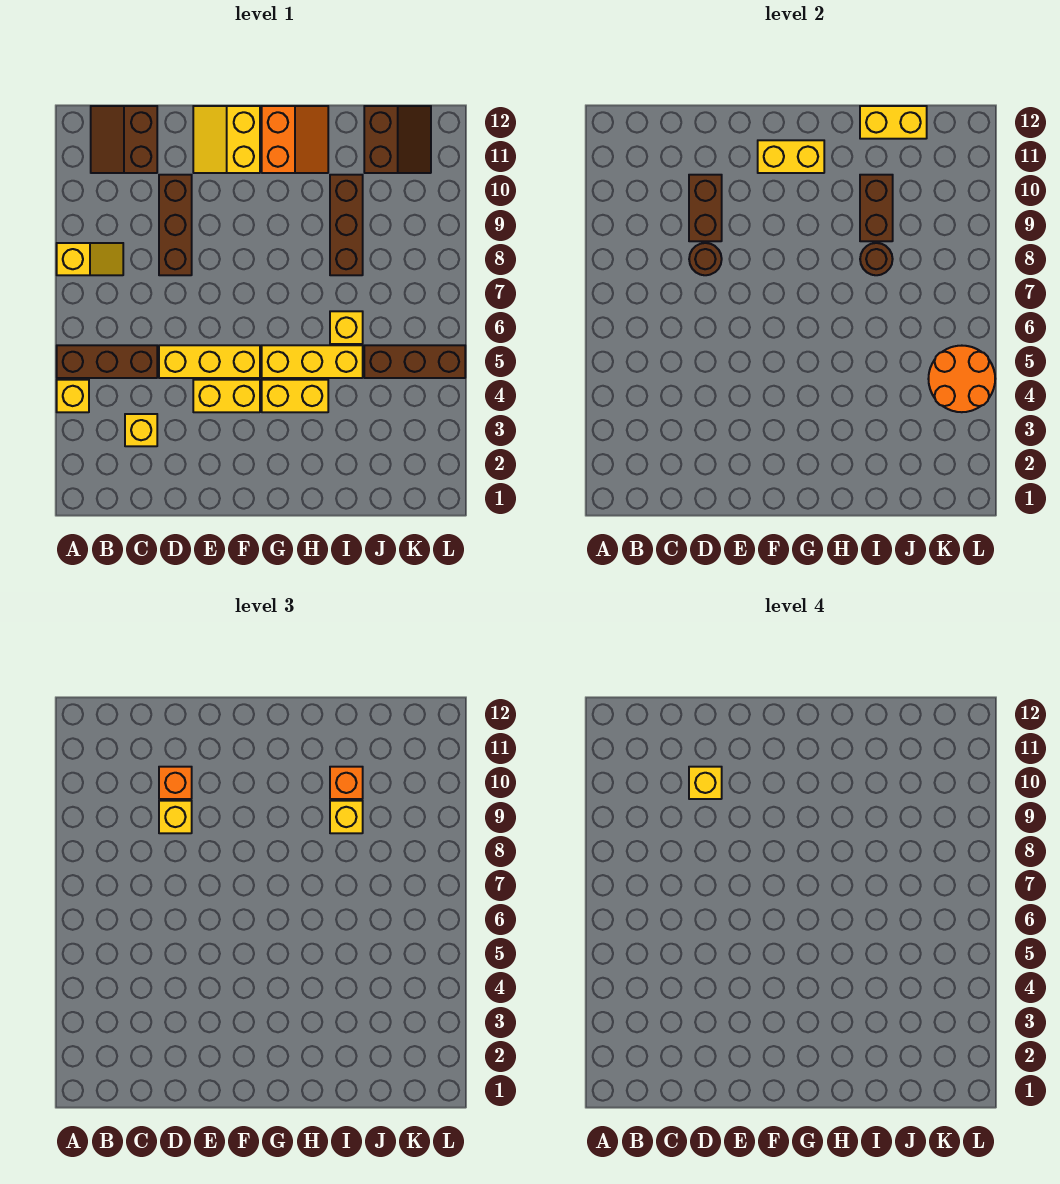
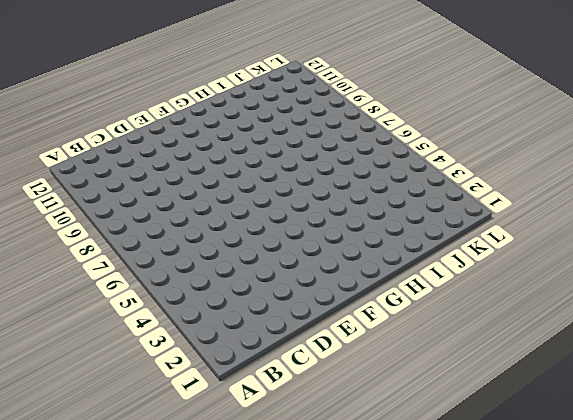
none -> yellow brick A4 level 1
none -> brown brick A5:C5 level 1
none -> yellow slope A8:B8 level 1 top A

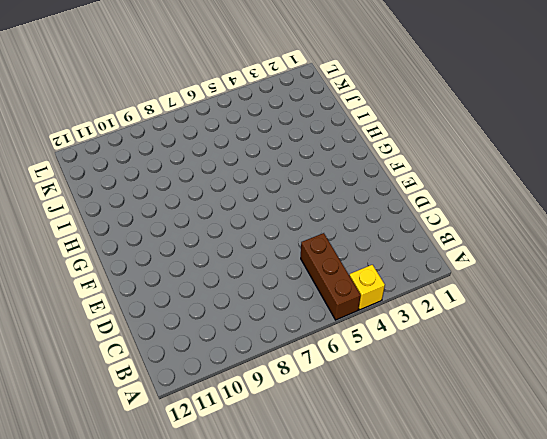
none -> yellow slope A8:B8 level 1 top A
none -> brown slope B11:C12 level 1 top C
none -> yellow brick C3 level 1

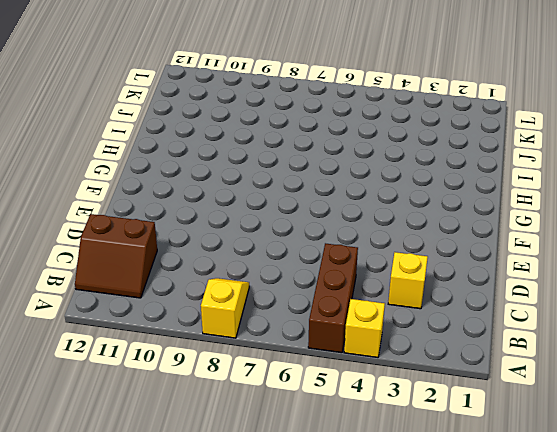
none -> yellow brick D5:F5 level 1
none -> brown brick D8:D10 level 1
none -> yellow brick E4:F4 level 1

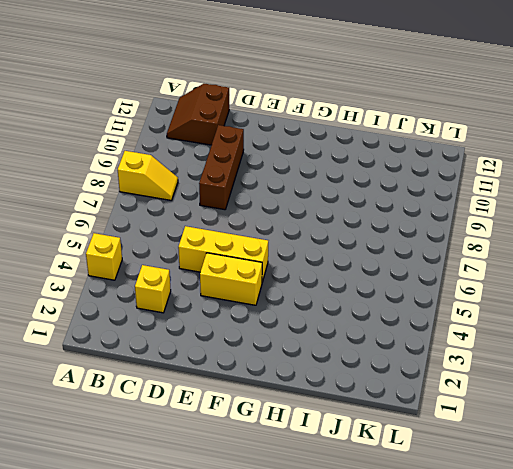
none -> brown brick A5:C5 level 1
none -> yellow slope E11:F12 level 1 top F
none -> yellow brick G4:H4 level 1

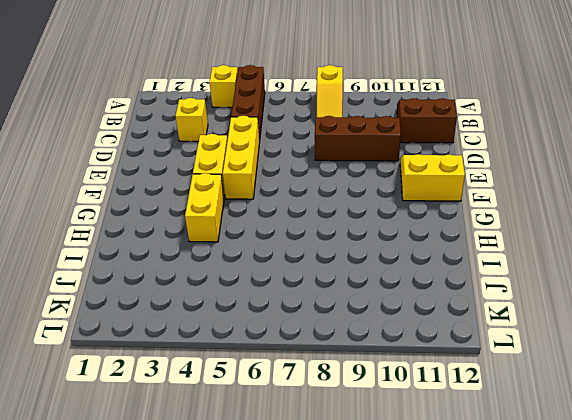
none -> yellow brick G5:I5 level 1
none -> orange slope G11:H12 level 1 top G
none -> yellow brick I6 level 1

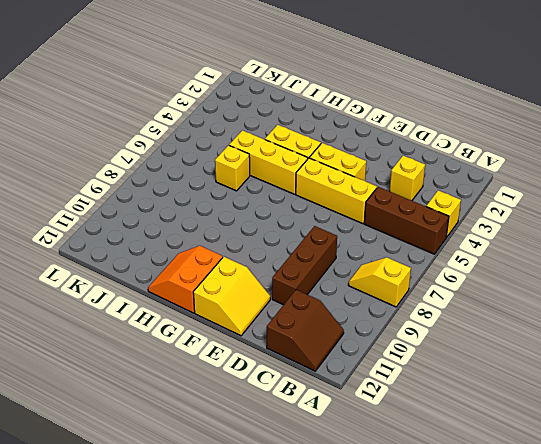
none -> brown brick I8:I10 level 1
none -> brown brick J5:L5 level 1
none -> brown slope J11:K12 level 1 top J

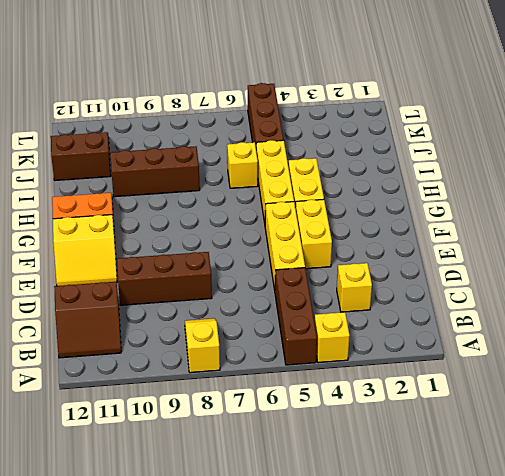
none -> brown round brick D8 level 2
none -> brown brick D9:D10 level 2
none -> yellow brick F11:G11 level 2

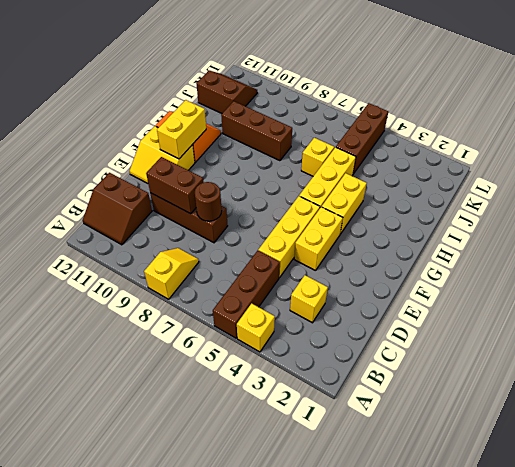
none -> brown round brick I8 level 2
none -> brown brick I9:I10 level 2
none -> yellow brick I12:J12 level 2

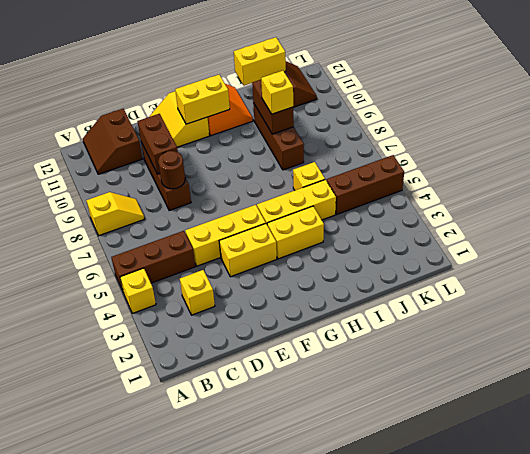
none -> brown round brick I8 level 2
none -> orange round brick K4:L5 level 2
none -> yellow brick D9 level 3

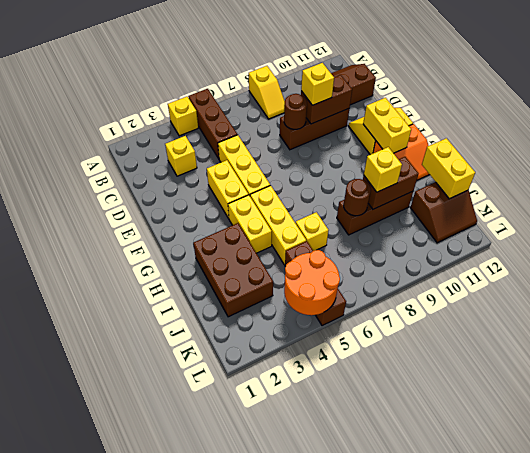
brown brick H2:J3 level 1 -> none
none -> orange brick D10 level 3
none -> orange brick I10 level 3
none -> yellow brick D10 level 4

